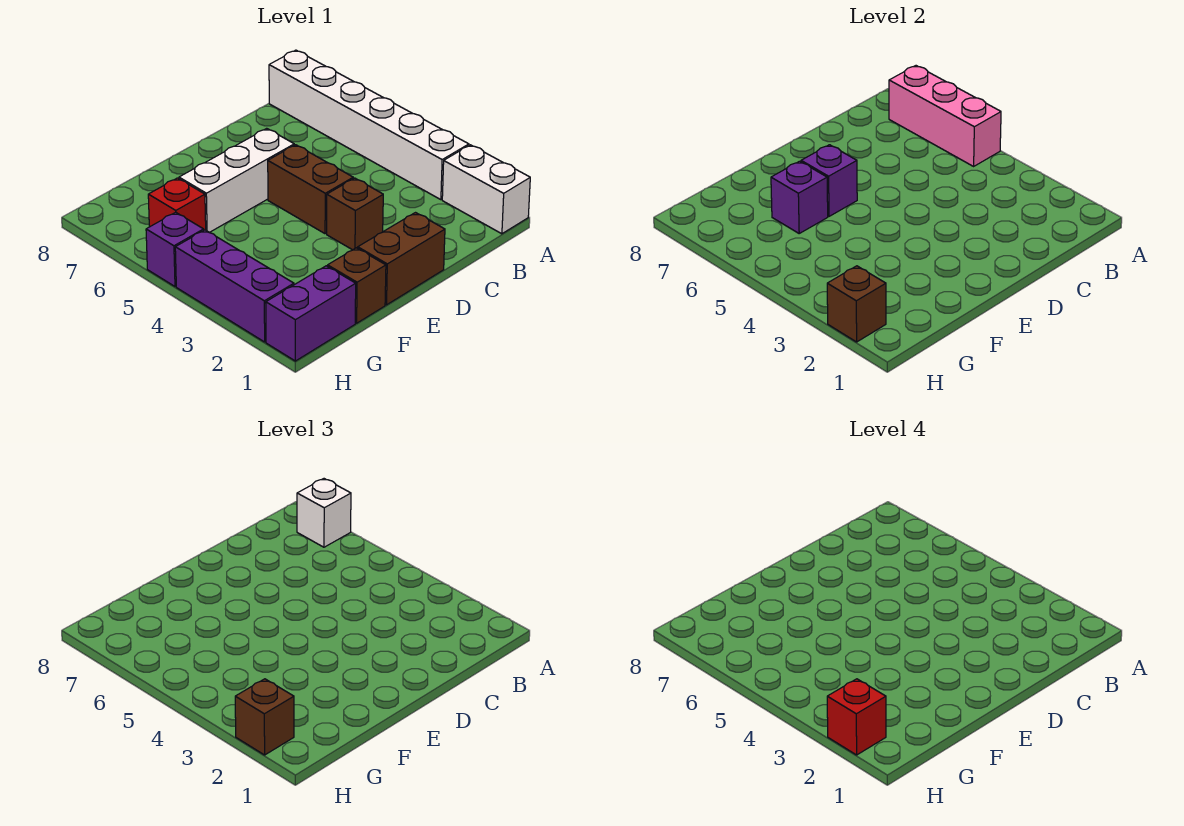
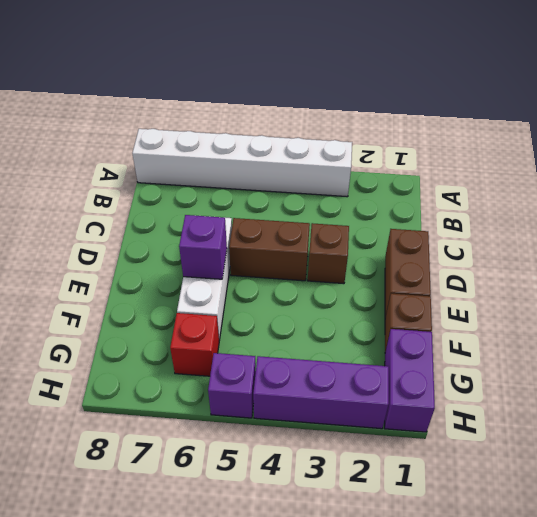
none -> white brick A1:A2 level 1
none -> pink brick A5:A7 level 2
none -> purple brick F6 level 2

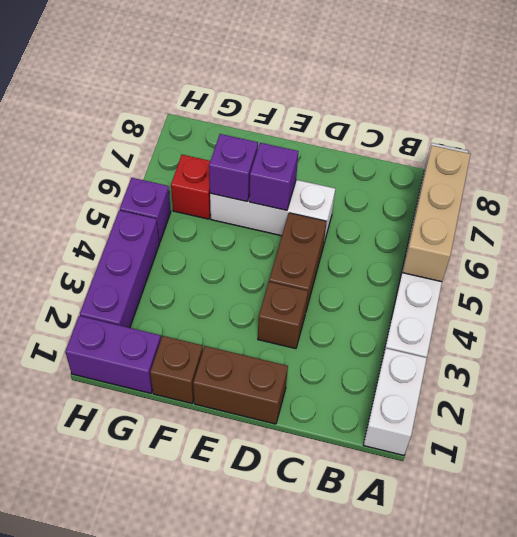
tan brick A5:A7 level 2 -> pink brick A5:A7 level 2
none -> brown brick H2 level 2
none -> white brick A7 level 3
none -> brown brick H2 level 3

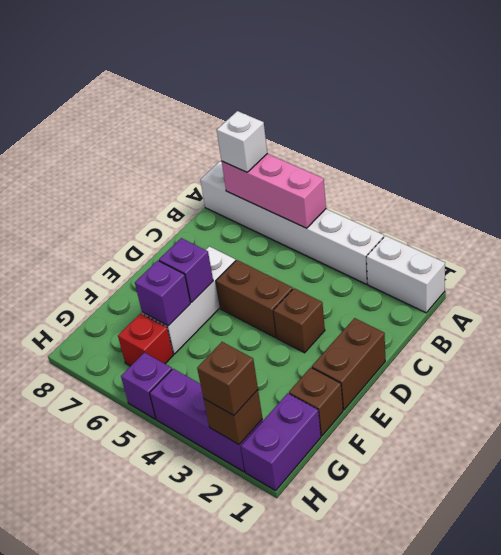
none -> red brick H2 level 4

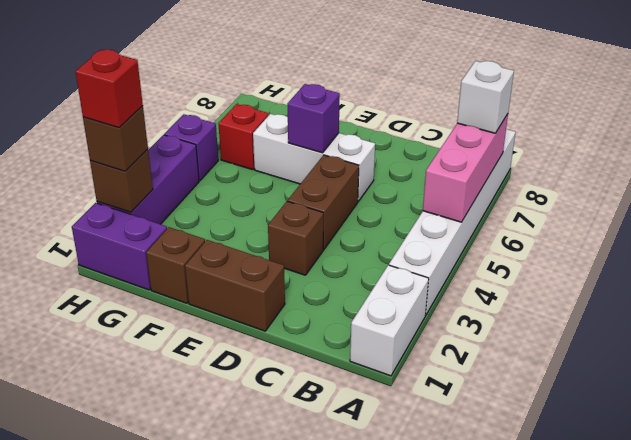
none -> purple brick F6 level 2

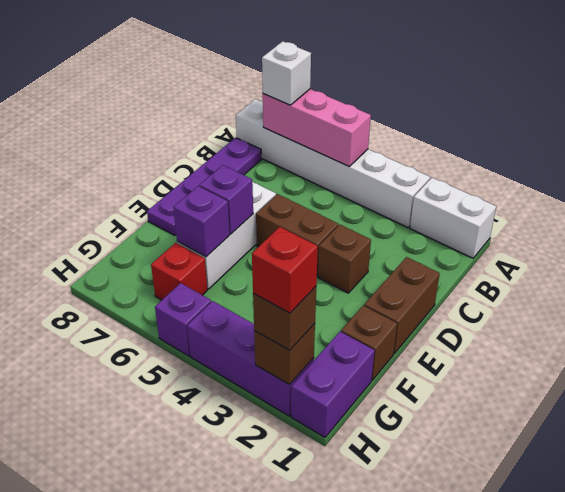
purple plate B8:E8 level 1 -> none

